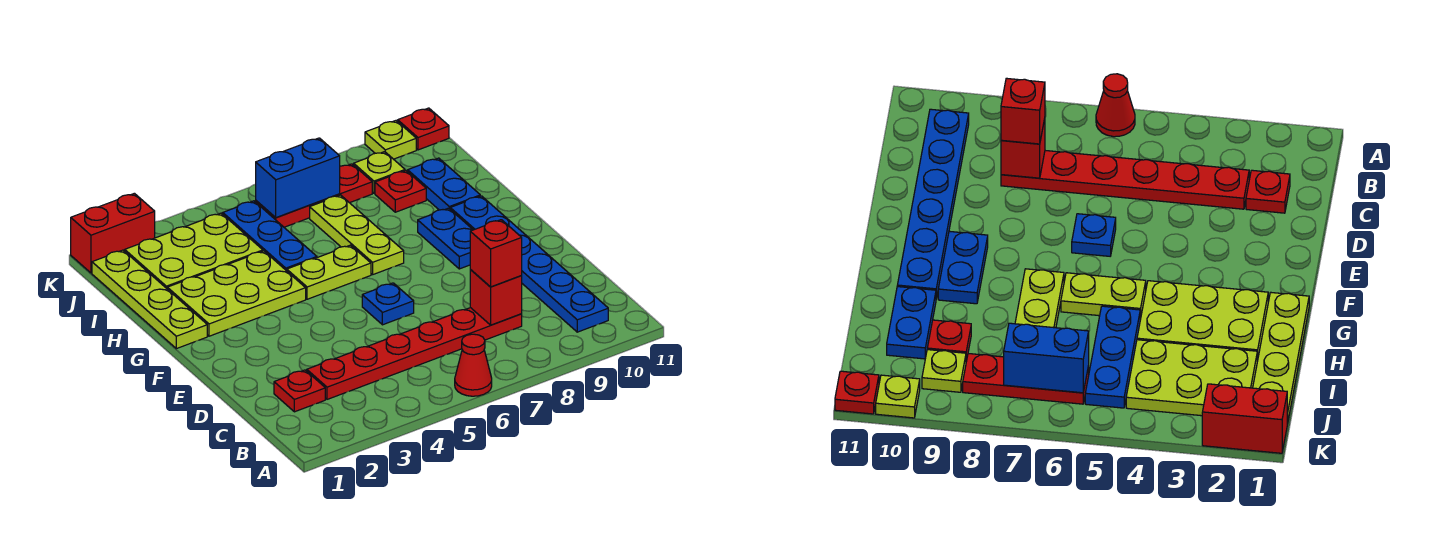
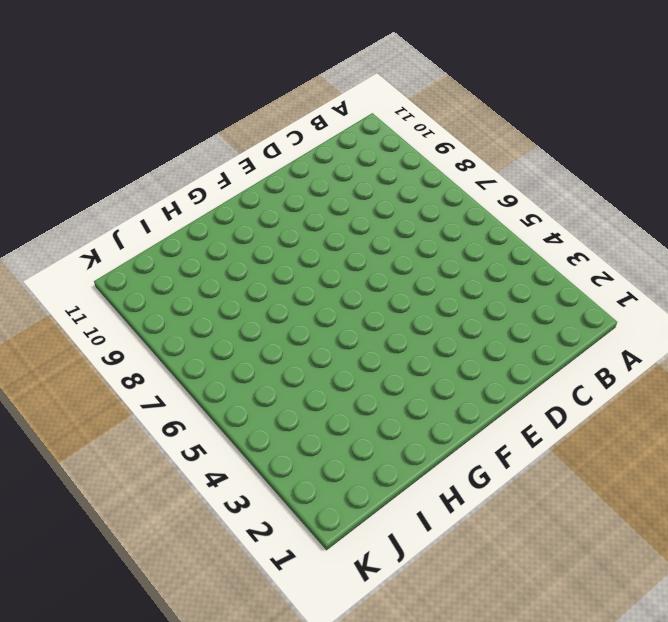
none -> red cone A6 level 1
none -> blue plate B10:G10 level 1
none -> red plate C2 level 1

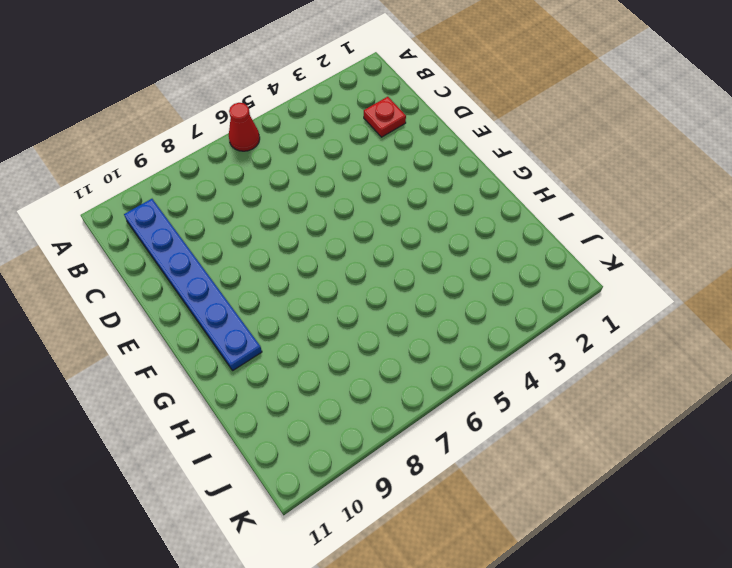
none -> red plate C3:C8 level 1
none -> blue plate E6 level 1
none -> blue plate F9:G9 level 1

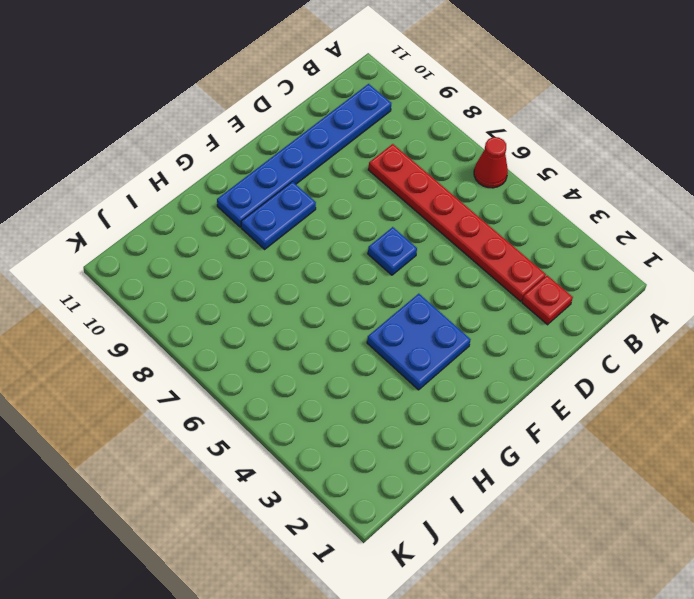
blue plate F3:G4 level 1 -> lime plate G2:H4 level 1
none -> lime plate G1:J1 level 1
none -> lime plate G5:G6 level 1
none -> lime plate G7:I7 level 1

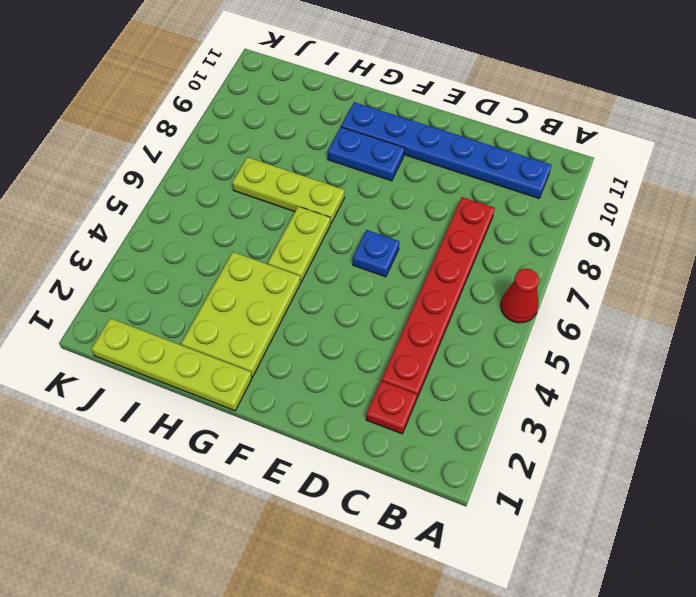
none -> blue plate H5:J5 level 1
none -> blue plate H10:I10 level 1
none -> lime plate I2:J4 level 1

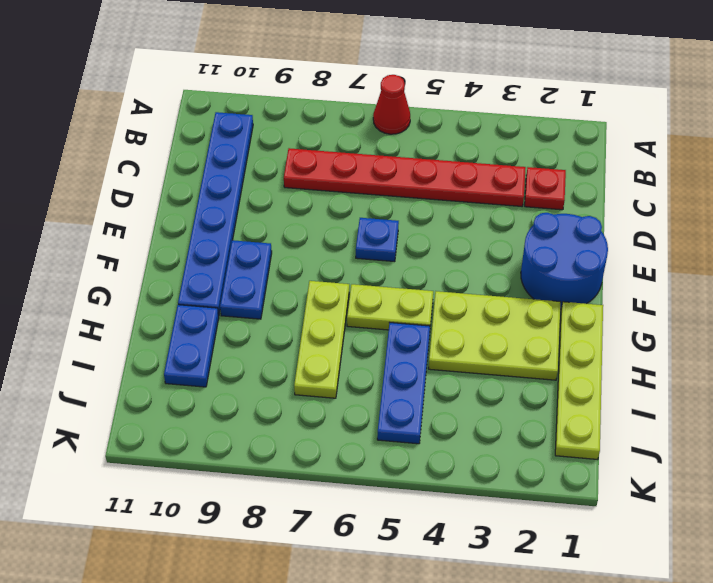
blue round brick E1:F2 level 1 -> none
none -> lime plate I2:J4 level 1
none -> red plate I9 level 1
none -> red plate J6:J8 level 1

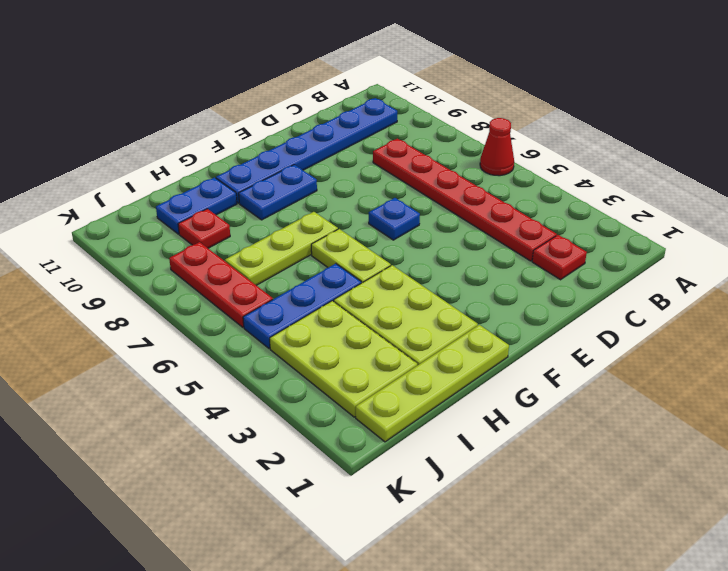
none -> lime plate J9 level 1
none -> red brick K1:K2 level 1
none -> lime plate K10 level 1

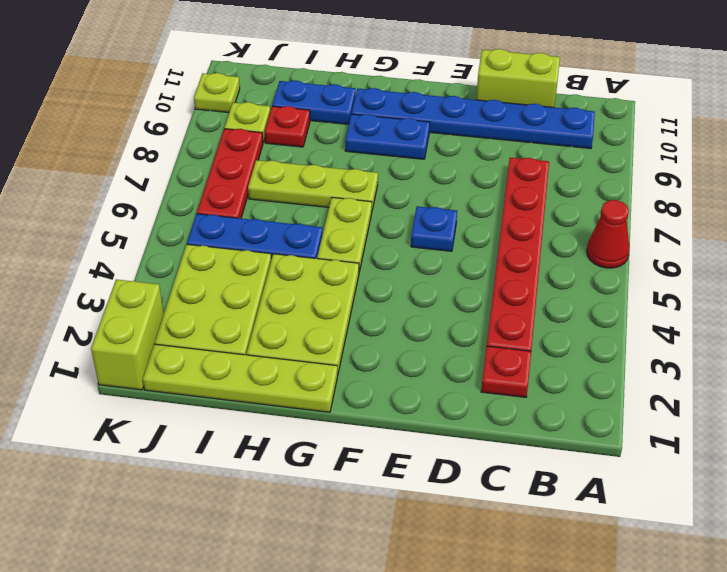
lime brick C11:D11 level 1 -> none
lime brick K1:K2 level 1 -> red brick K1:K2 level 1
none -> red plate K11 level 1
none -> red brick C8 level 2
none -> blue brick J6:J7 level 2

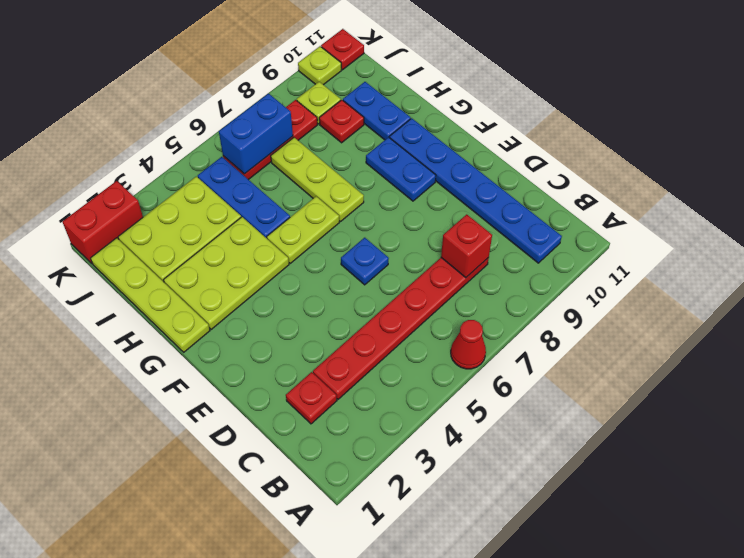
none -> red brick C8 level 3

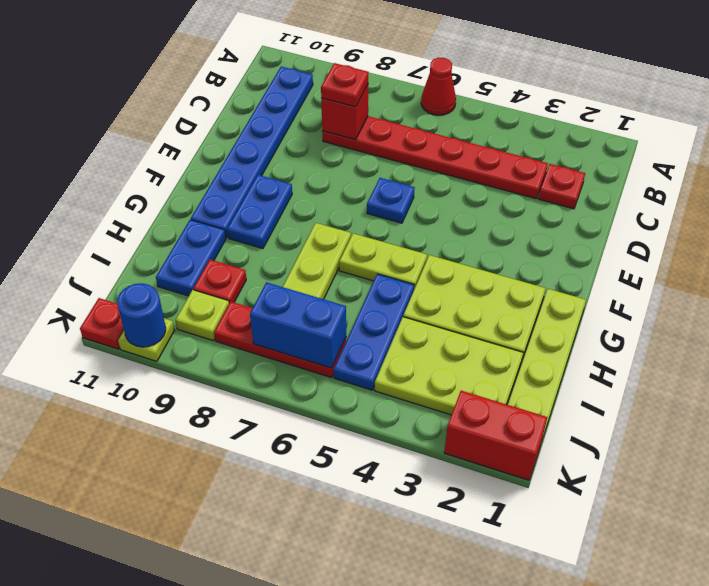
red plate C8 level 3 -> red brick C8 level 3
blue round brick K10 level 2 -> none

